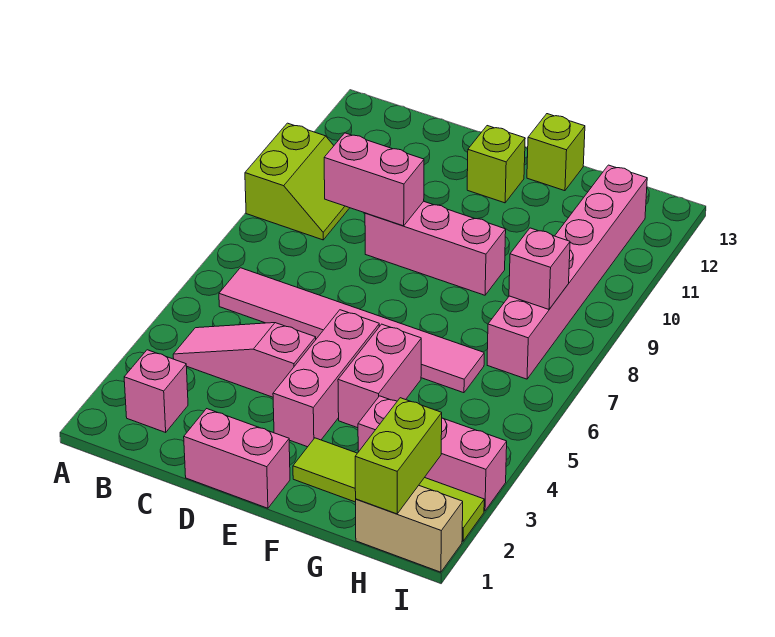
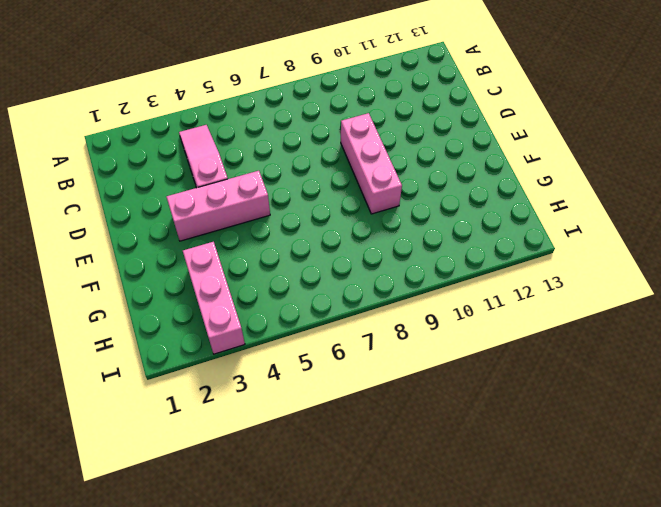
none -> lime slope A9:B10 level 1 top A
none -> pink brick B2 level 1
none -> pink tile B6:G6 level 1

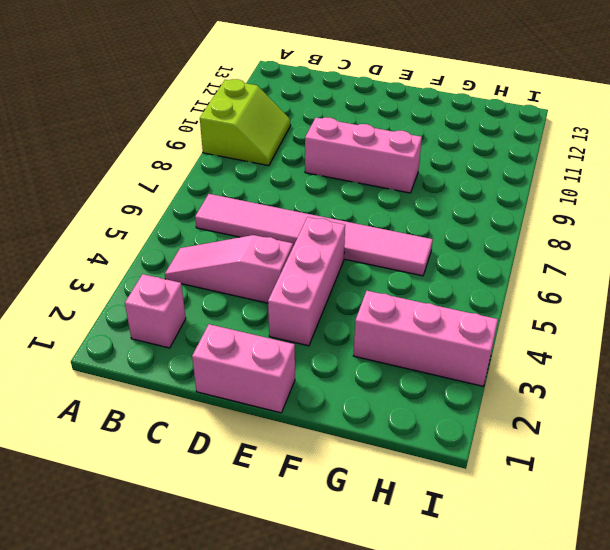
none -> lime brick E12 level 1
none -> lime tile F2:I2 level 1
none -> pink brick F4:F5 level 1

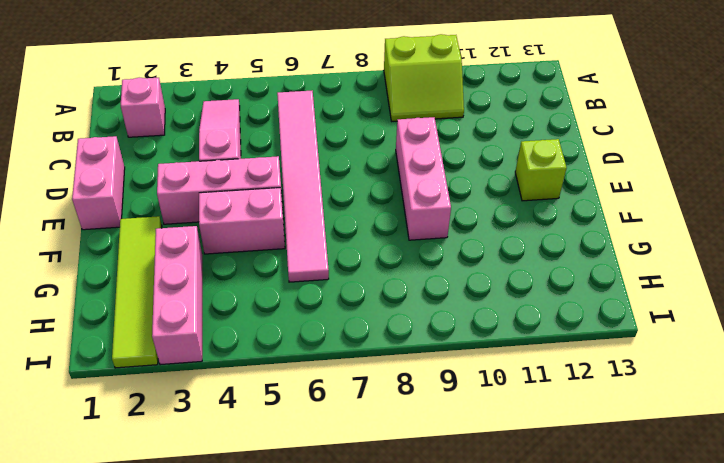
none -> lime brick F13 level 1
none -> tan brick H1:I1 level 1
none -> pink brick H7:H12 level 1

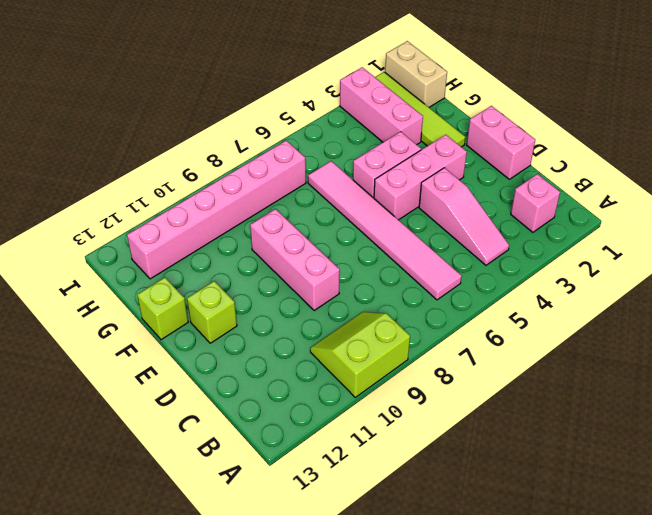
none -> pink brick C9:D9 level 2
none -> lime brick H1:H2 level 2
none -> pink brick H8 level 2

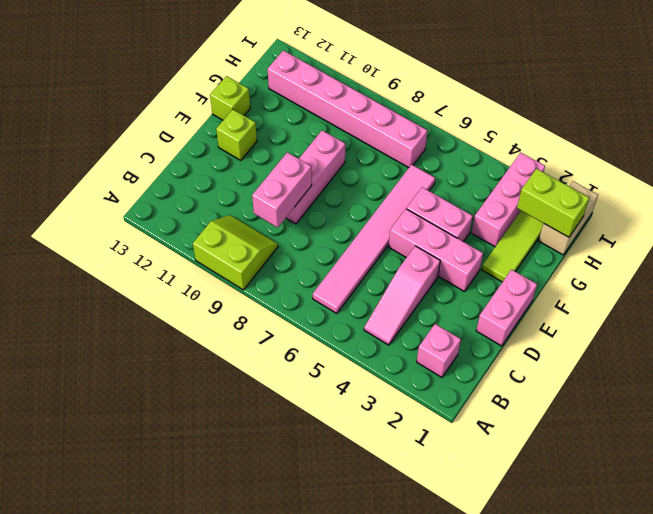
none -> pink brick H8 level 2

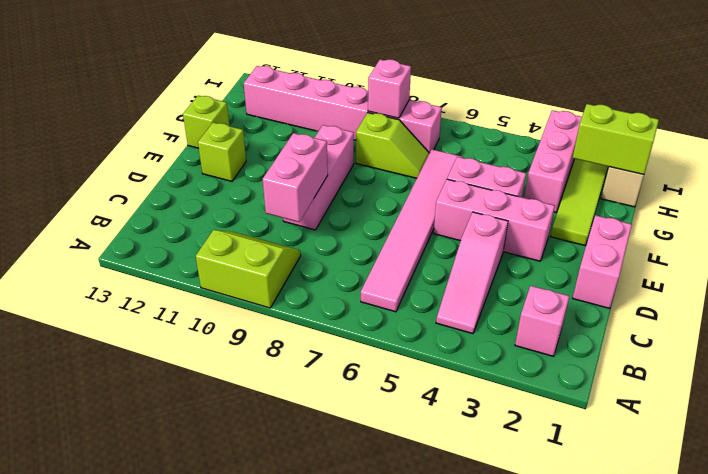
lime slope G7:G8 level 1 top 8 -> none

